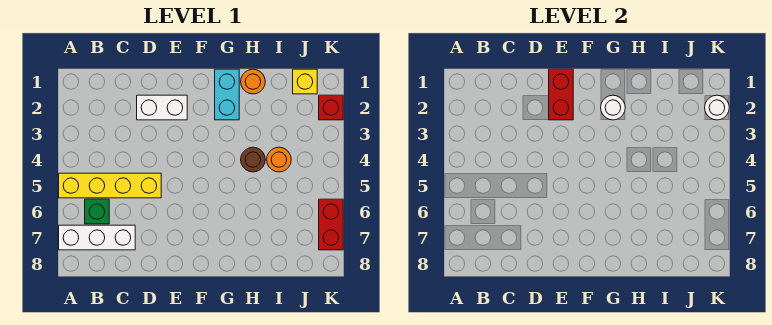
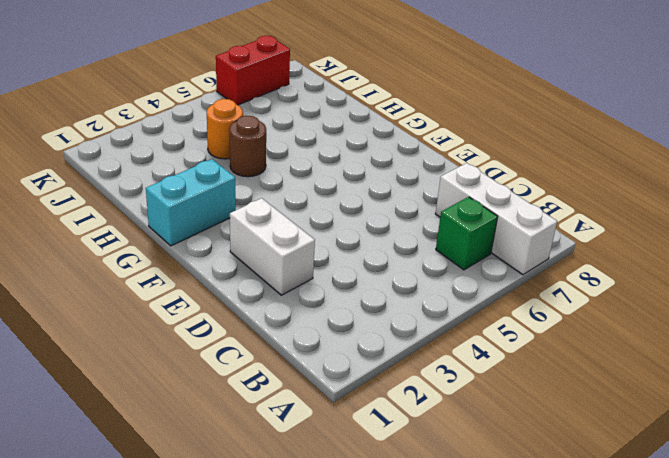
none -> yellow brick A5:D5 level 1
none -> orange round brick H1 level 1
none -> yellow brick J1 level 1

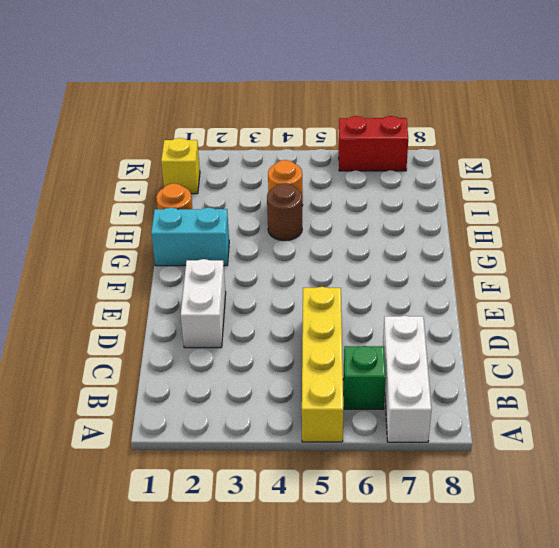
none -> red brick K2 level 1
none -> red brick E1:E2 level 2
none -> white round brick G2 level 2

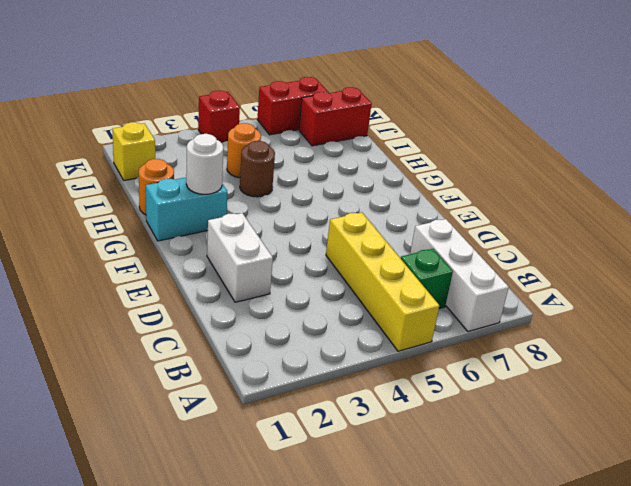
red brick J7:J8 level 1 -> red brick E1:E2 level 2
red brick K4 level 1 -> red brick K2 level 1
none -> white round brick K2 level 2

